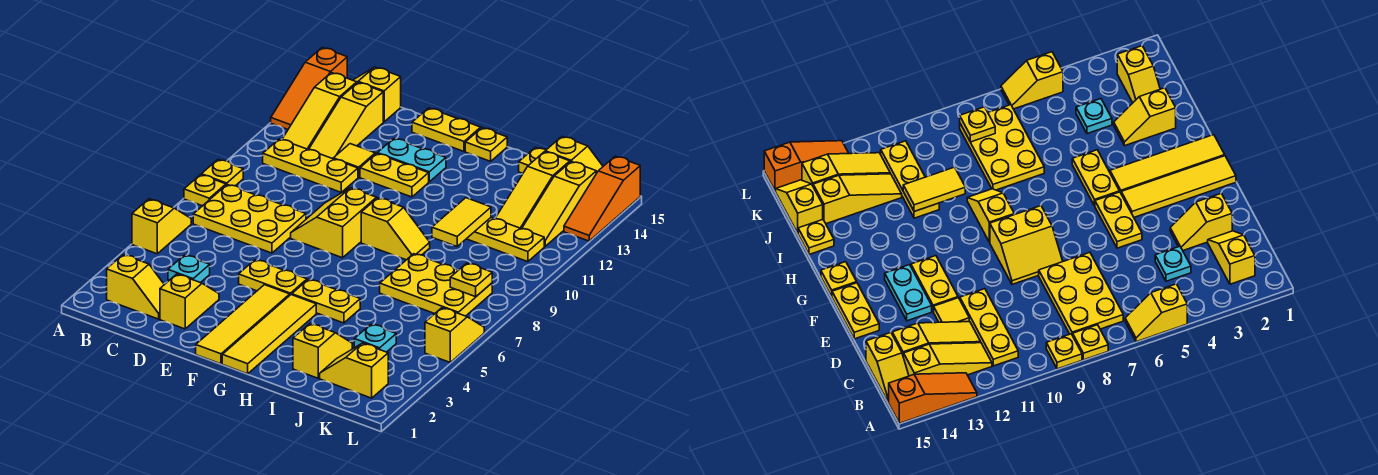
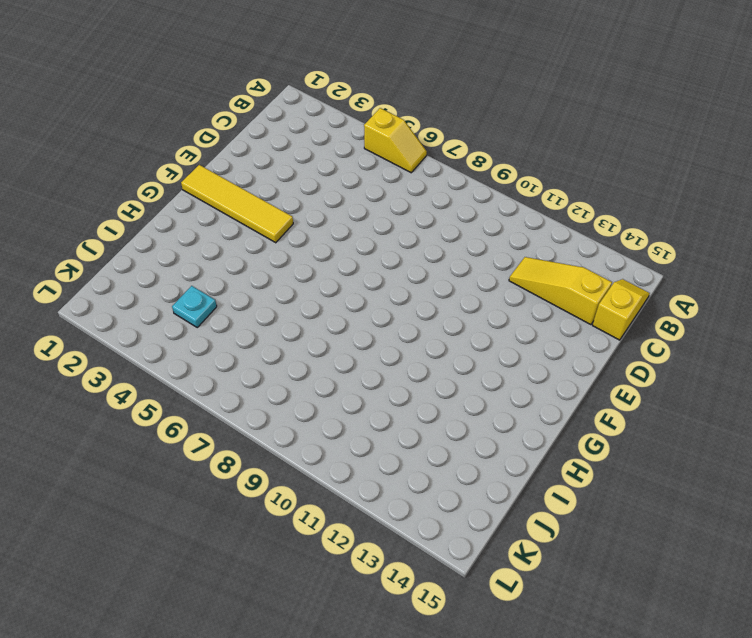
none -> yellow plate A8 level 1
none -> yellow plate A9 level 1
none -> orange slope A13:A15 level 1 top 15
none -> yellow slope B2:C2 level 1 top B

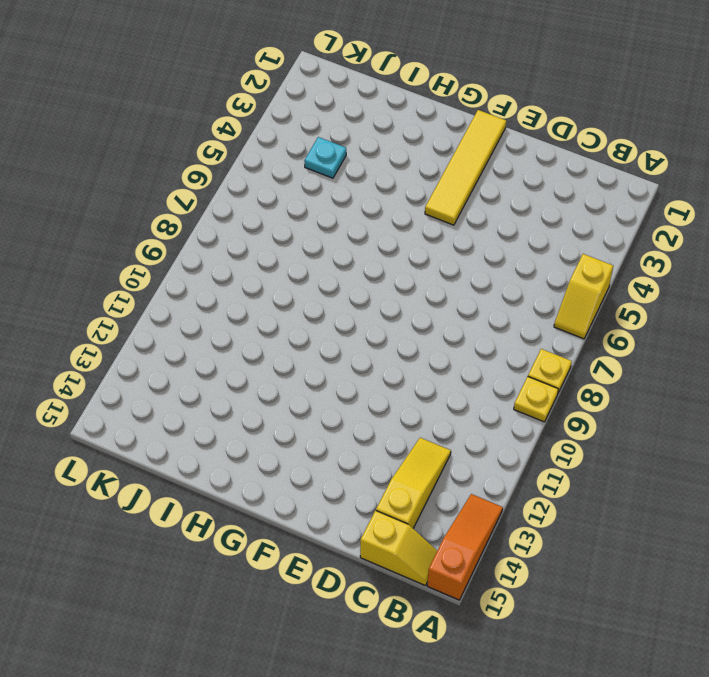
none -> yellow slope B2:C2 level 1 top B
none -> yellow plate B7:D8 level 1
none -> yellow plate B11:D11 level 1
none -> yellow slope B12:B14 level 1 top 14

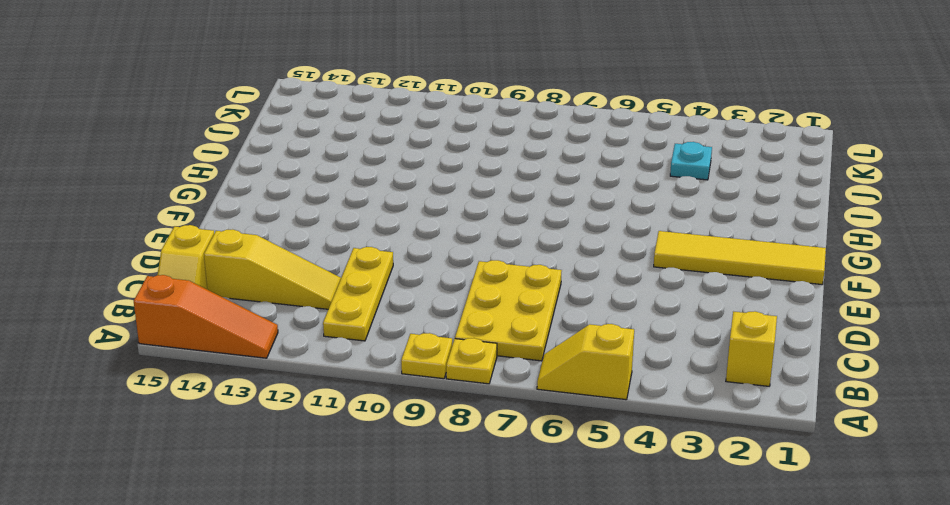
none -> yellow slope B12:B14 level 1 top 14
none -> cyan plate C4 level 1
none -> yellow slope D2:D3 level 1 top 2
none -> yellow tile D12 level 1

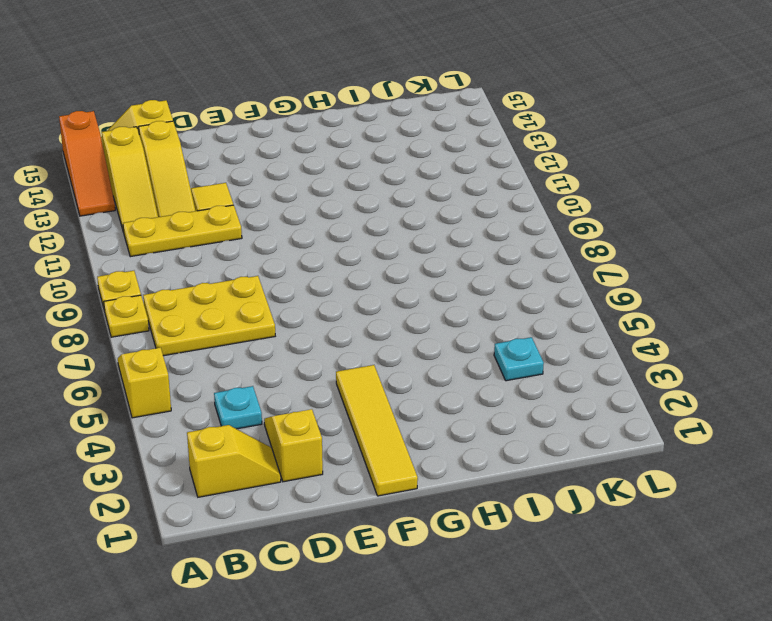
none -> yellow plate E5:F5 level 1
none -> yellow slope E8:F9 level 1 top F
none -> yellow plate E12:F12 level 1
none -> cyan plate E13:F13 level 1

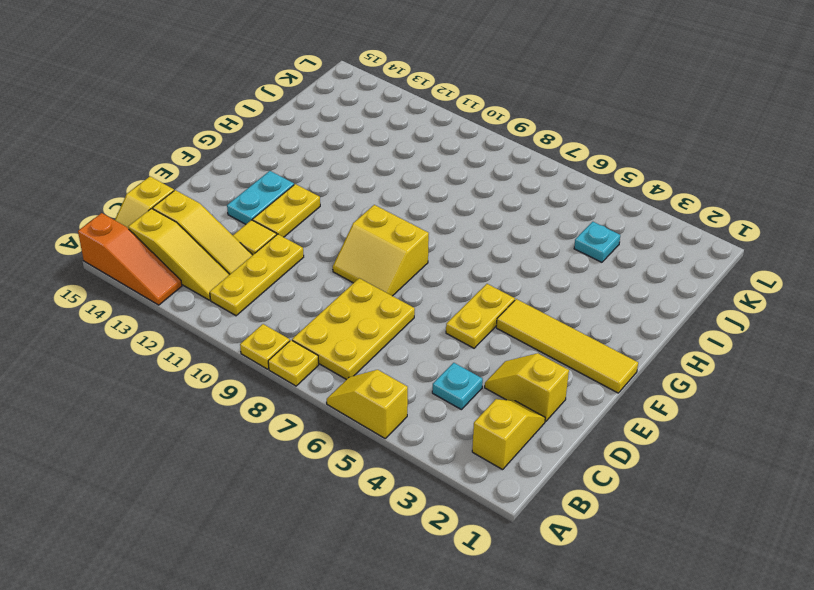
none -> yellow plate E15:F15 level 1
none -> yellow tile G1:G4 level 1
none -> yellow plate G5:H5 level 1
none -> yellow slope G9:H9 level 1 top G

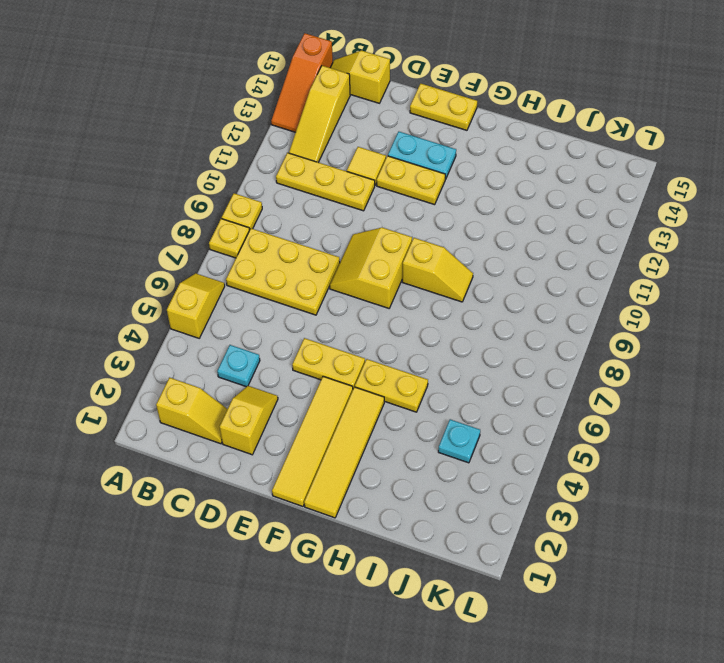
none -> yellow slope C12:C14 level 1 top 14
none -> yellow plate G15 level 1
none -> yellow slope I2:I3 level 1 top 2
none -> yellow plate I7:K8 level 1

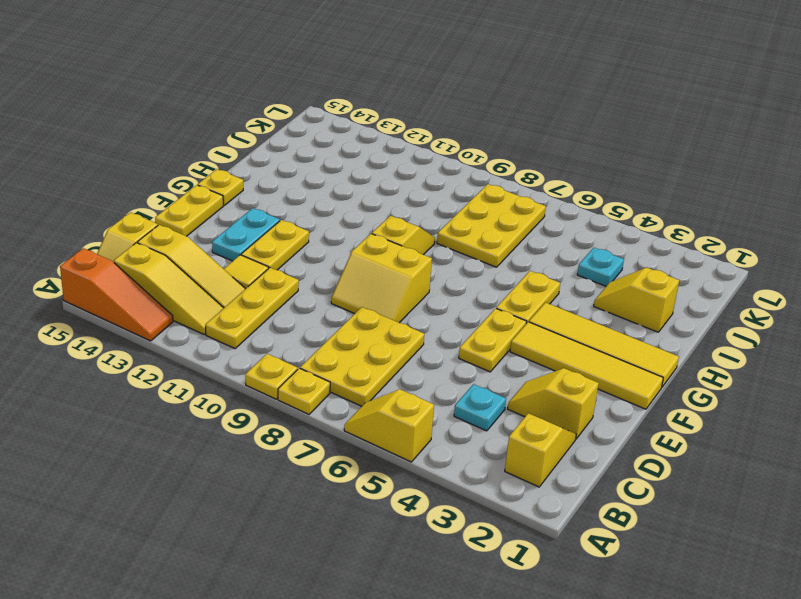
none -> yellow plate I11:K11 level 1
none -> yellow plate I15 level 1
none -> yellow slope J2:K2 level 1 top K
none -> yellow slope J12:J14 level 1 top 14

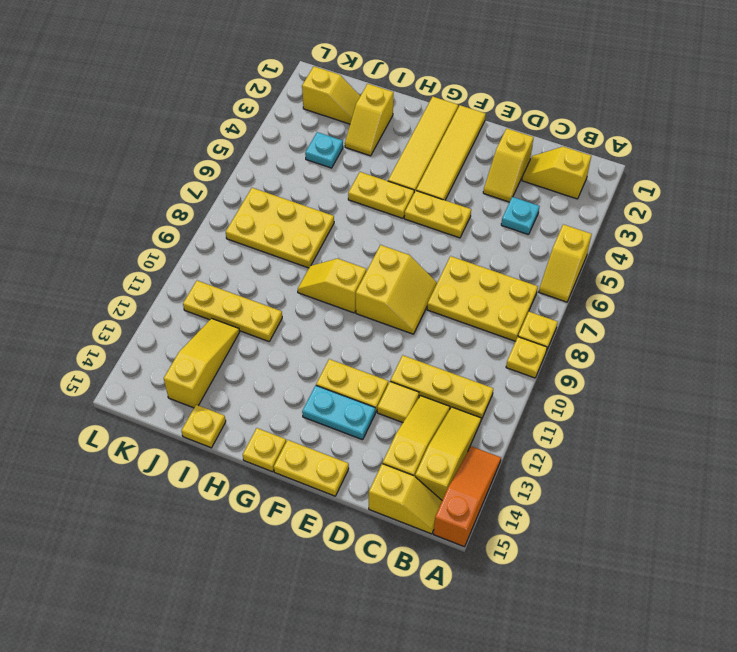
none -> yellow slope J15:K15 level 1 top J
none -> yellow slope K12:K14 level 1 top 14
none -> yellow slope L5:L6 level 1 top 5
none -> orange slope L13:L15 level 1 top 15

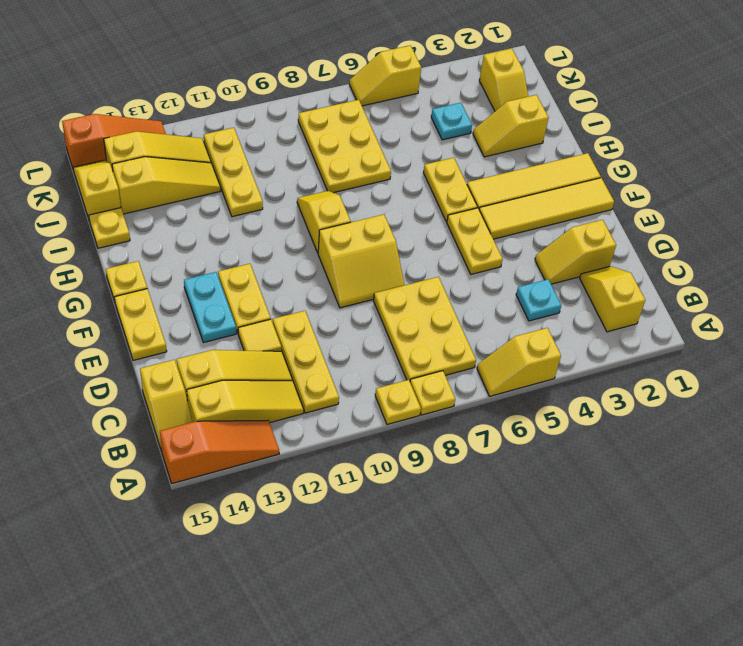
none -> yellow tile I10:I11 level 2
none -> yellow plate K8 level 2

